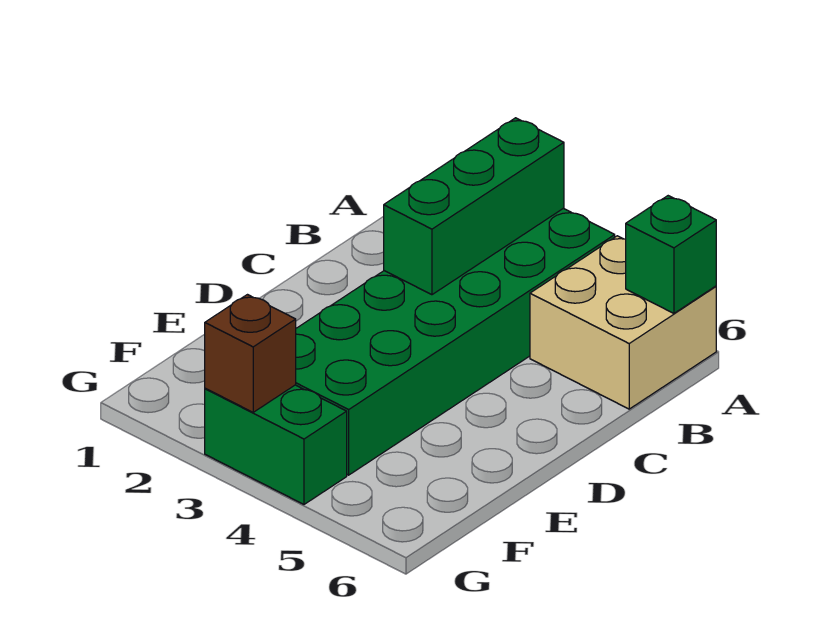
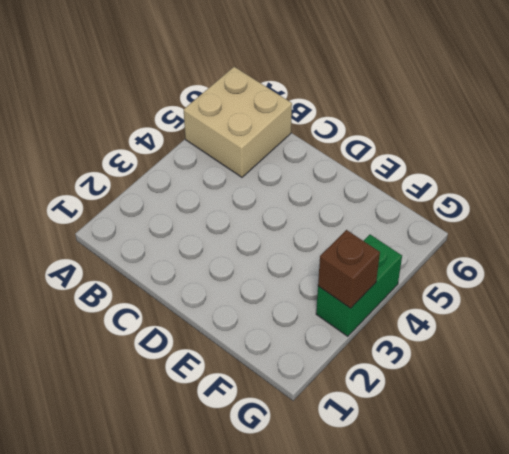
none -> green brick A3:F4 level 1
none -> green brick A3:C3 level 2

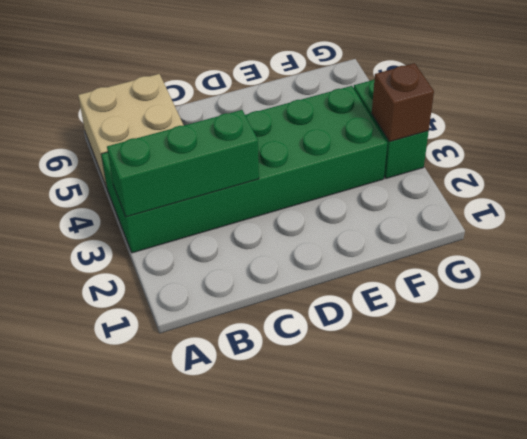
none -> green brick A6 level 2

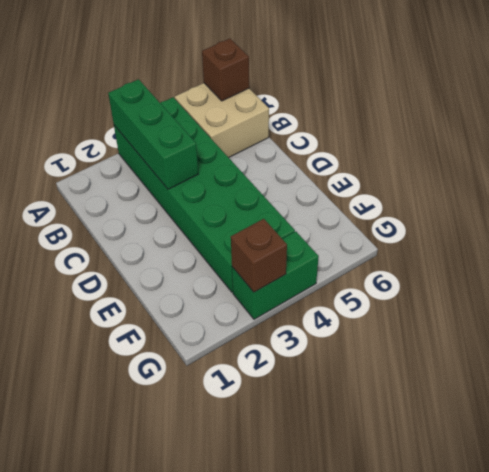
brown brick A6 level 2 -> green brick A6 level 2

